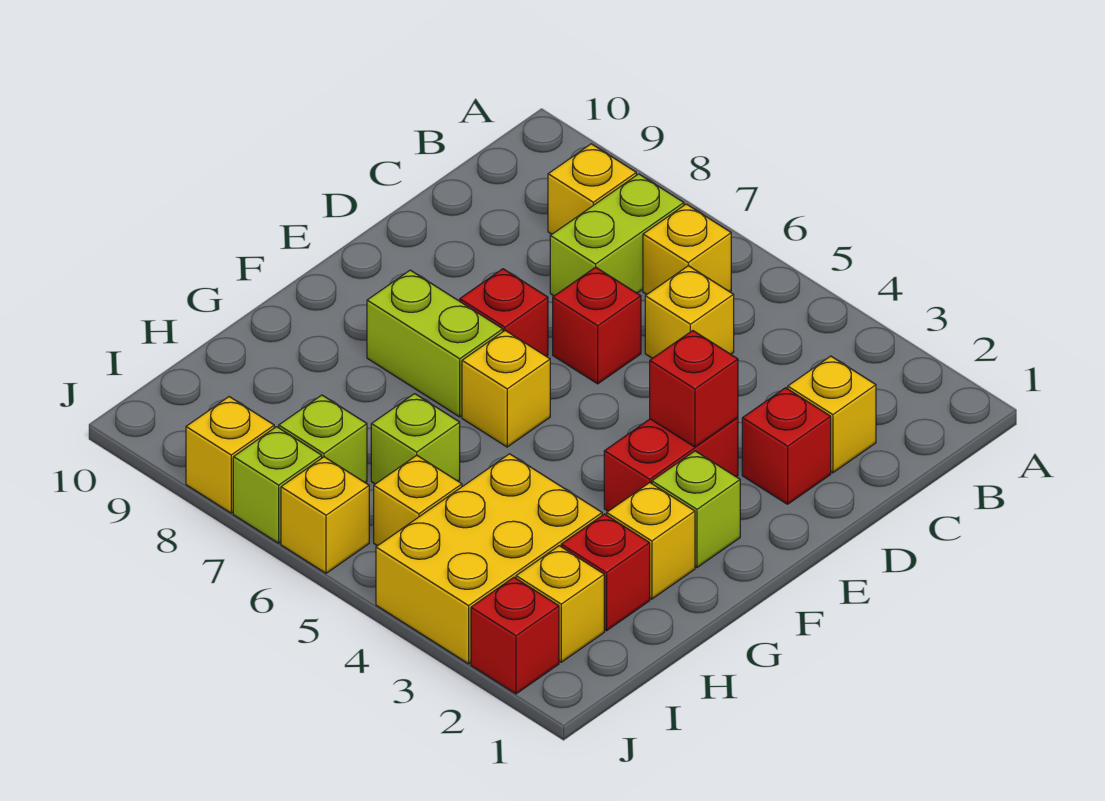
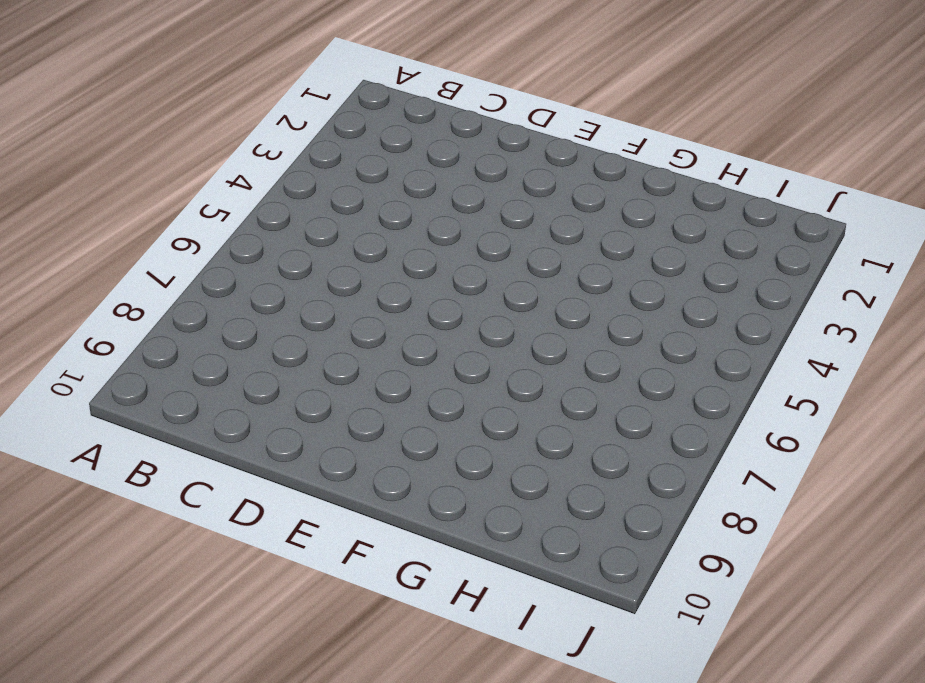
none -> yellow brick B6 level 1
none -> lime brick B7:C7 level 1
none -> yellow brick B8 level 1

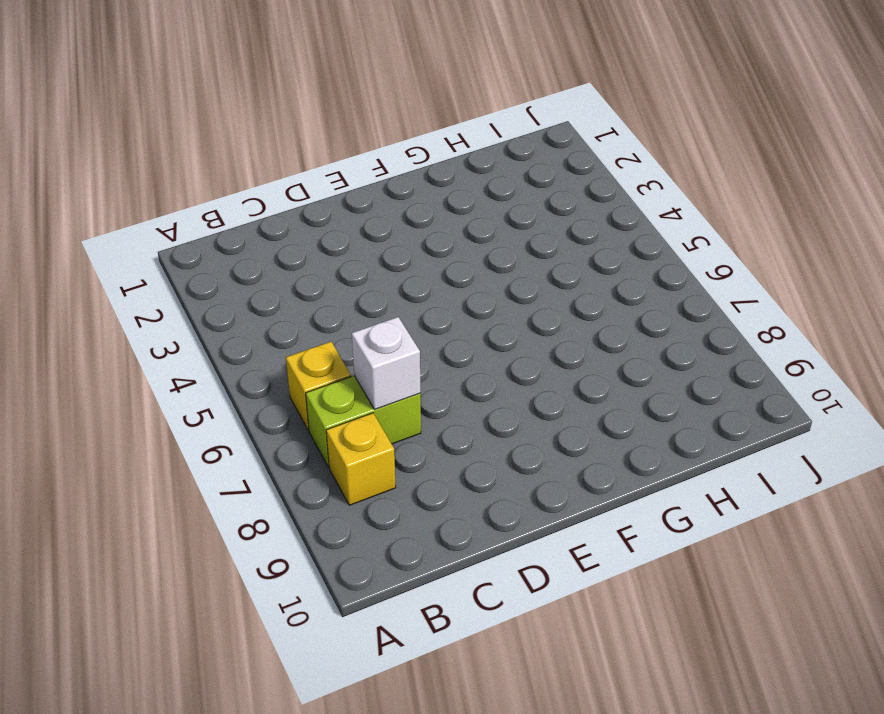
white brick C7 level 2 -> none
none -> yellow brick C2 level 1
none -> yellow brick C5 level 1
none -> red brick D2 level 1

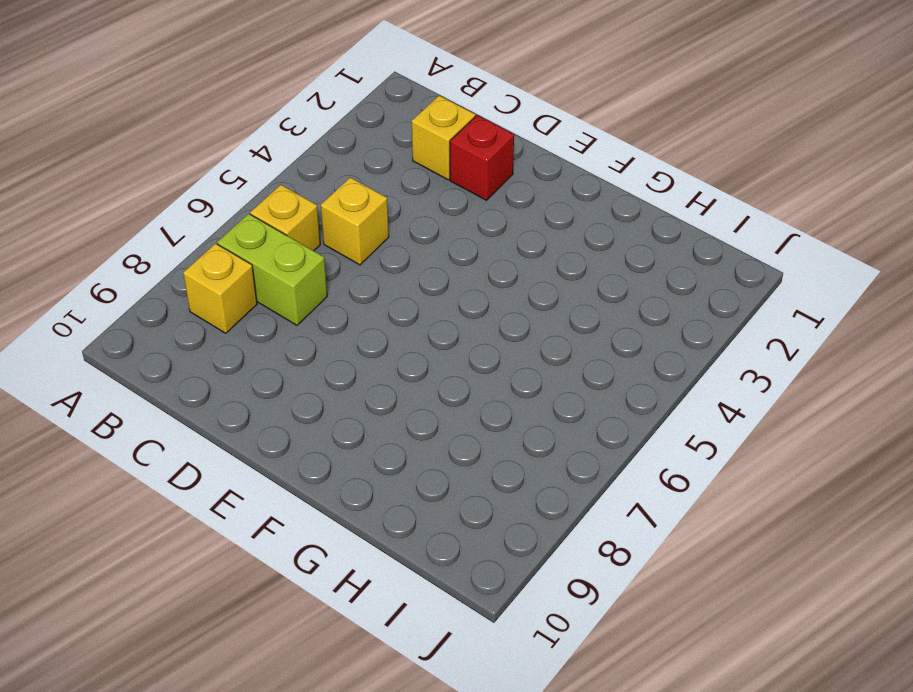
none -> red brick D6 level 1
none -> red brick E3:F3 level 1
none -> red brick E7 level 1

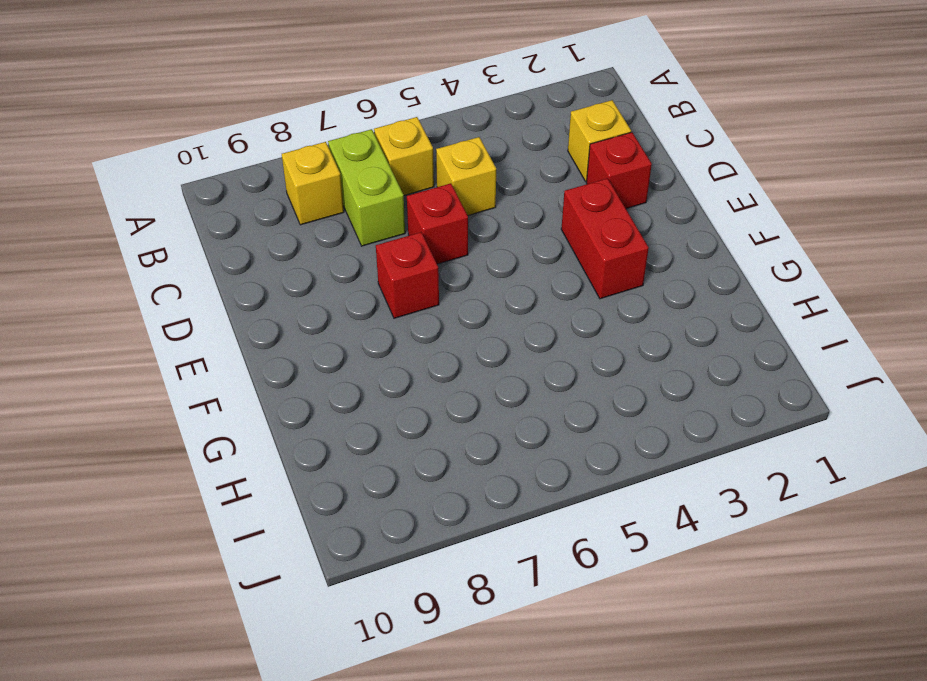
none -> lime brick F2 level 1
none -> yellow brick F6 level 1
none -> lime brick F7:F8 level 1

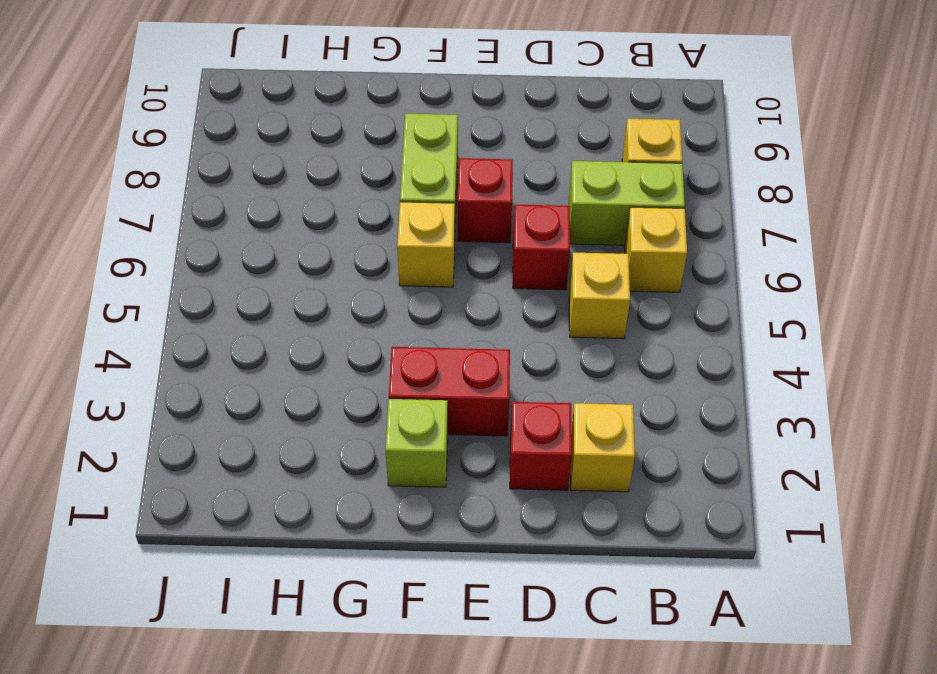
none -> yellow brick G2 level 1
none -> red brick H2 level 1
none -> yellow brick H3:J4 level 1

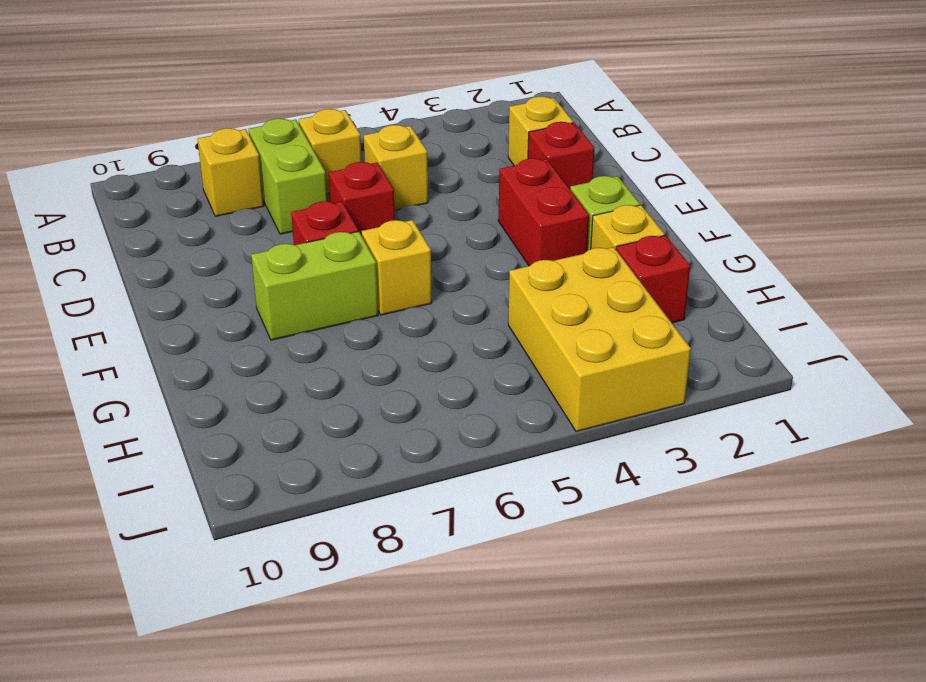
none -> lime brick H6 level 1
none -> yellow brick I2 level 1
none -> yellow brick I5 level 1

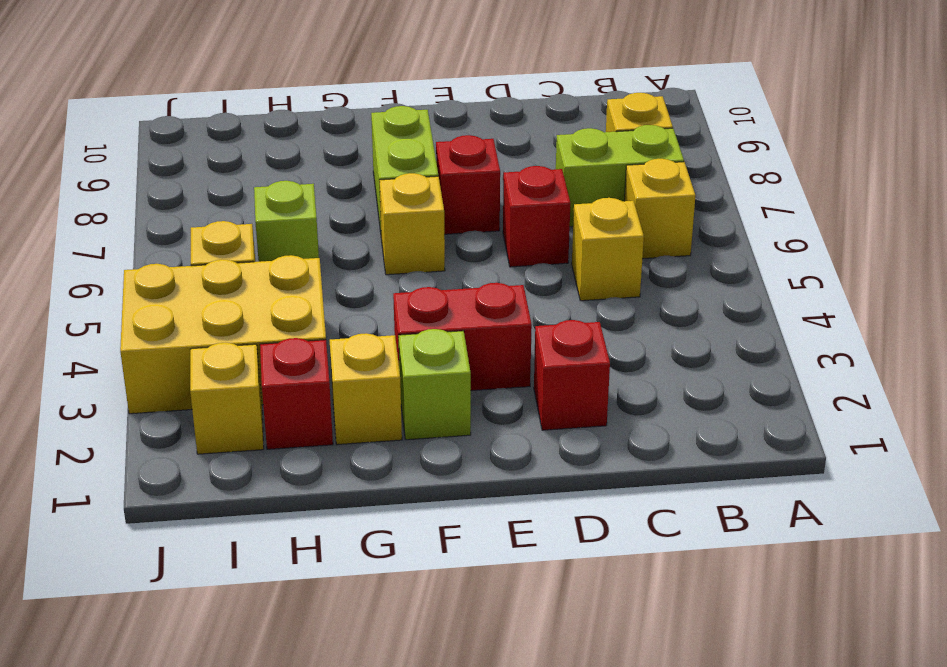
none -> yellow brick C2 level 1
none -> lime brick I7 level 1
none -> red brick J2 level 1

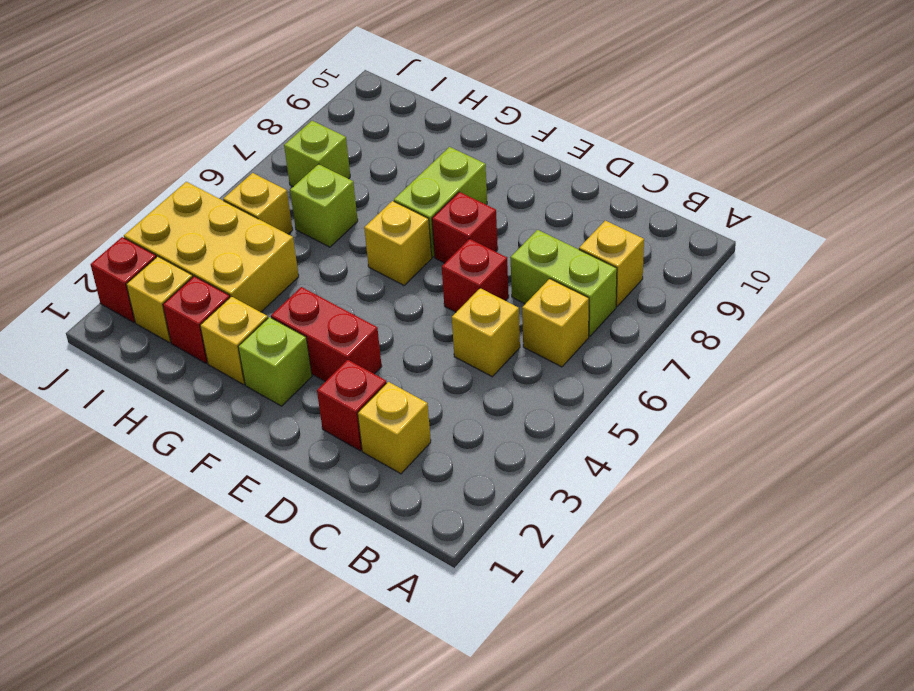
none -> yellow brick J6 level 1
none -> lime brick J7 level 1
none -> yellow brick J8 level 1

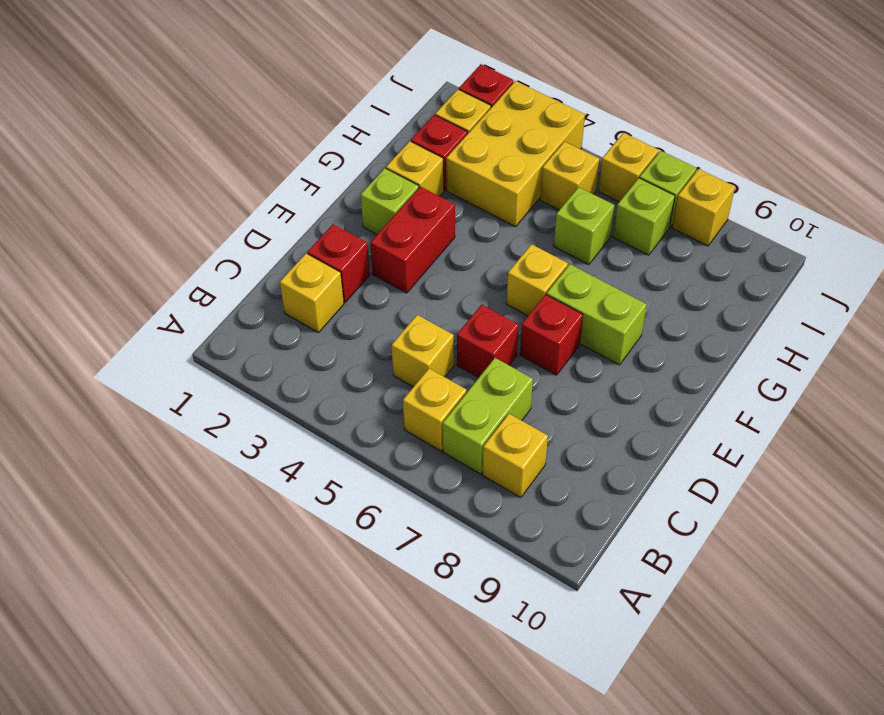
none -> red brick E3 level 2

